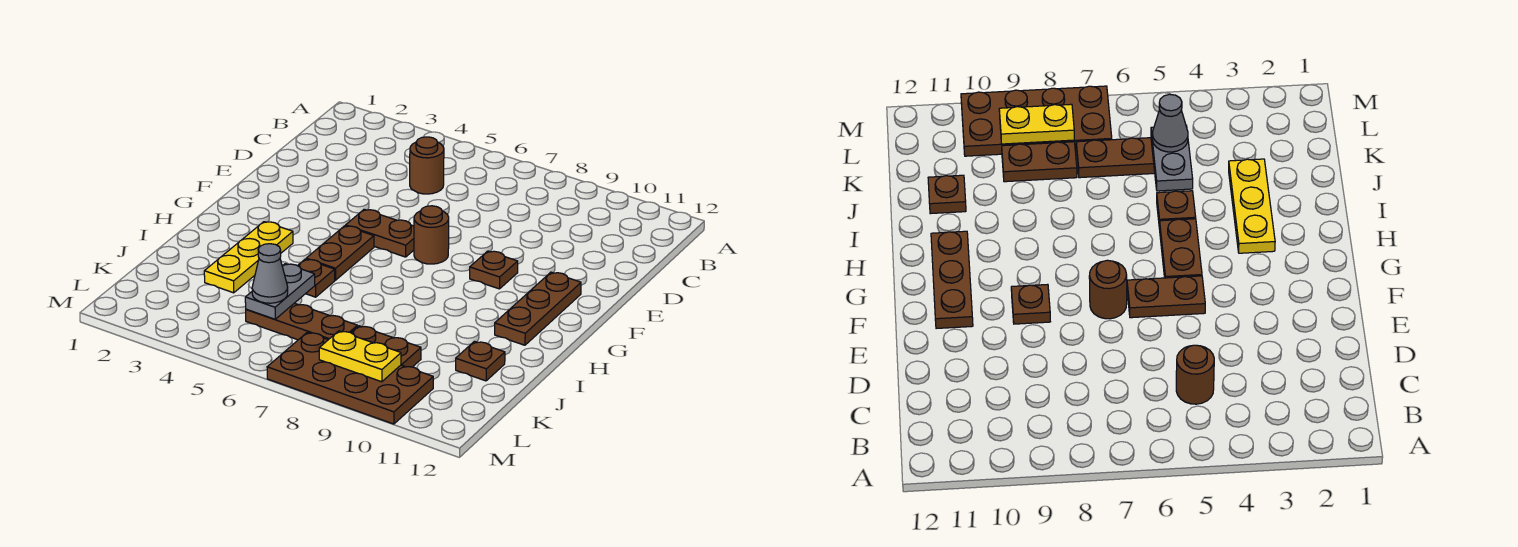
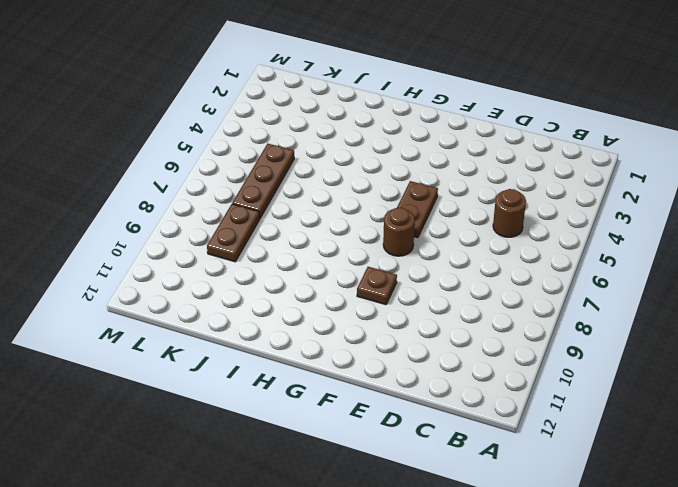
none -> brown plate F11:H11 level 1
none -> brown plate G5:H5 level 1
none -> yellow plate H3:J3 level 1

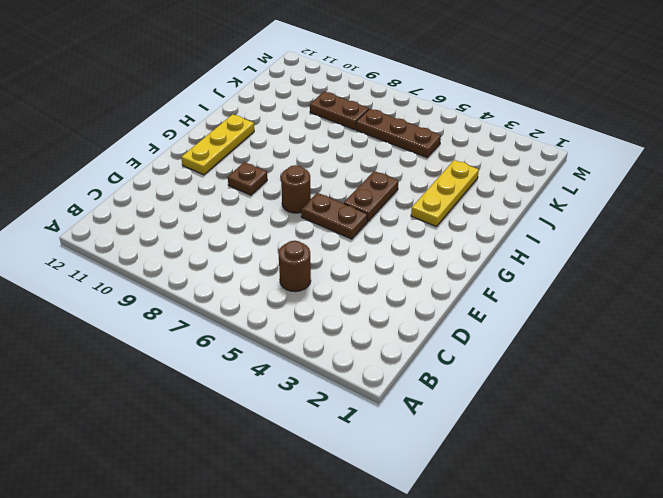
yellow plate F11:H11 level 1 -> brown plate F11:H11 level 1
none -> brown plate I5 level 1
none -> brown plate J11 level 1
none -> brown plate L7:M10 level 1

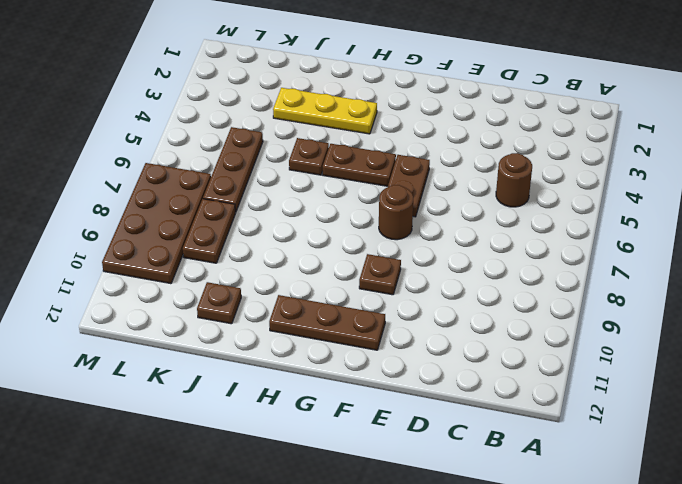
none -> grey plate J5:K5 level 2
none -> yellow plate L8:L9 level 2
none -> grey cone K5 level 3

